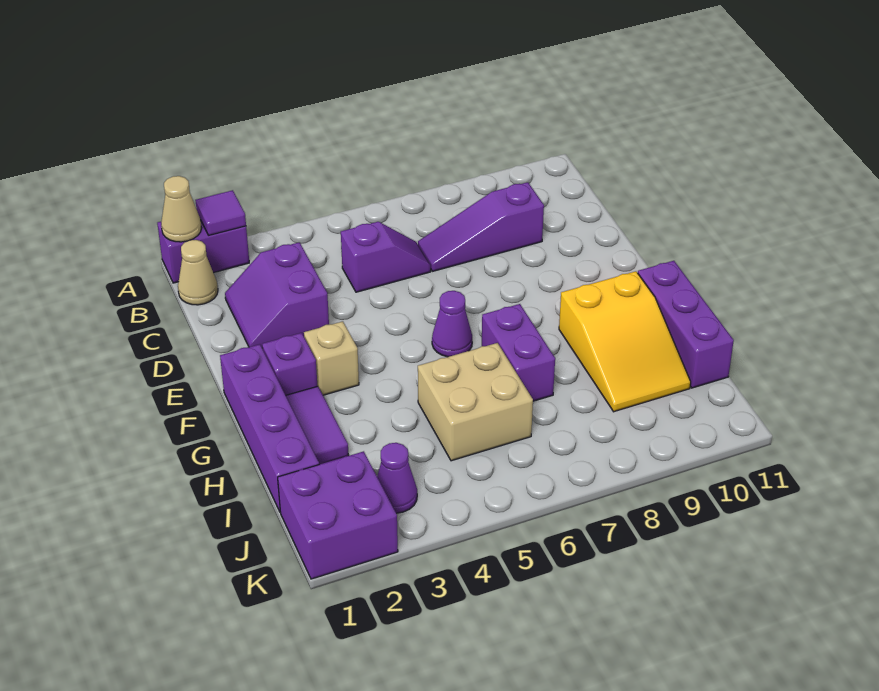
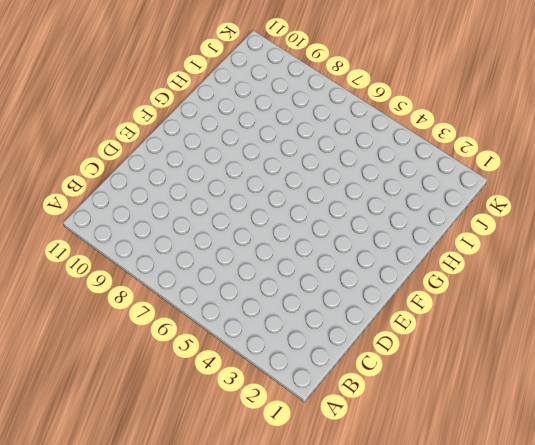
none -> purple brick A1:A2 level 1
none -> tan cone B1 level 1
none -> purple slope C2:D3 level 1 top 3

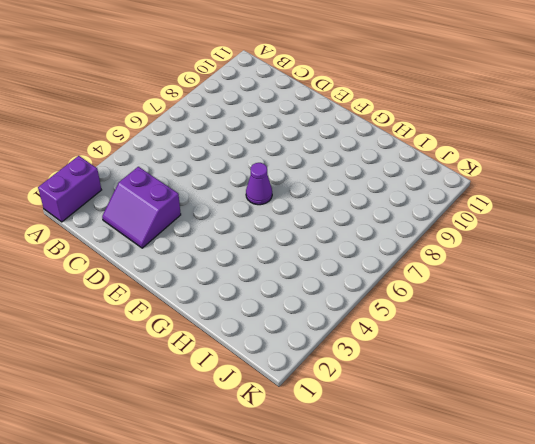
none -> tan cone B1 level 1
none -> purple slope C5:C6 level 1 top 5
none -> purple slope C7:C9 level 1 top 9

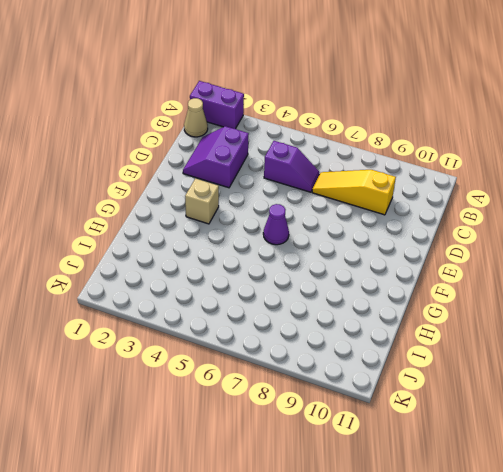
yellow slope C7:C9 level 1 top 9 -> purple slope C7:C9 level 1 top 9
none -> purple brick F1:I1 level 1
none -> purple brick F2 level 1
none -> purple tile G2:H2 level 1

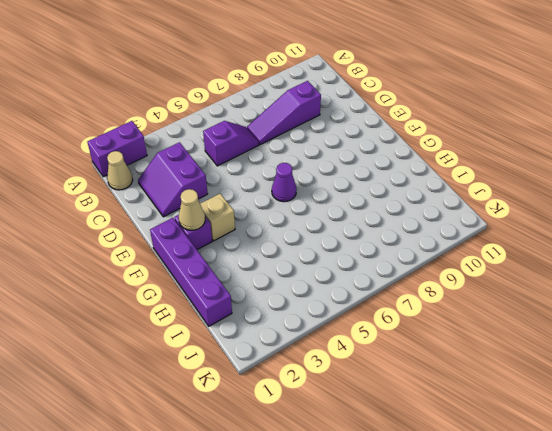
tan cone F2 level 2 -> tan cone A1 level 2
none -> purple tile G2:H2 level 1
none -> purple brick G7:H7 level 1
none -> yellow slope G9:I10 level 1 top G

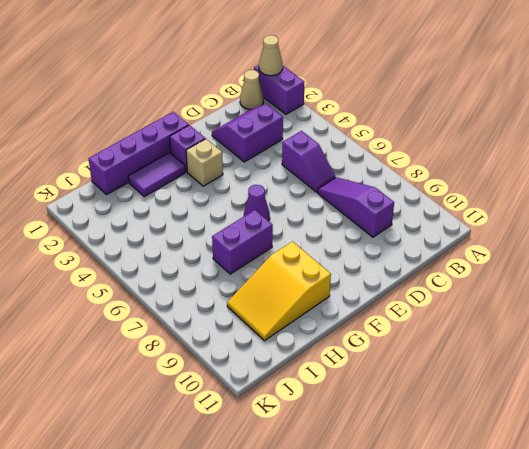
none -> purple brick G11:I11 level 1
none -> tan brick H5:I6 level 1
none -> purple brick J1:K2 level 1

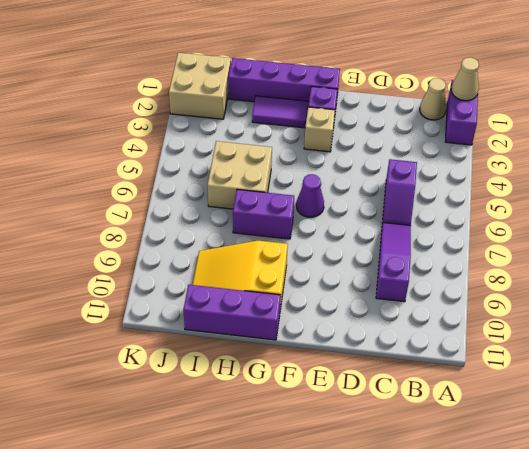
tan brick J1:K2 level 1 -> purple brick J1:K2 level 1
none -> purple slope C2:D3 level 1 top 3
none -> purple cone J3 level 1
none -> purple tile A2 level 2

